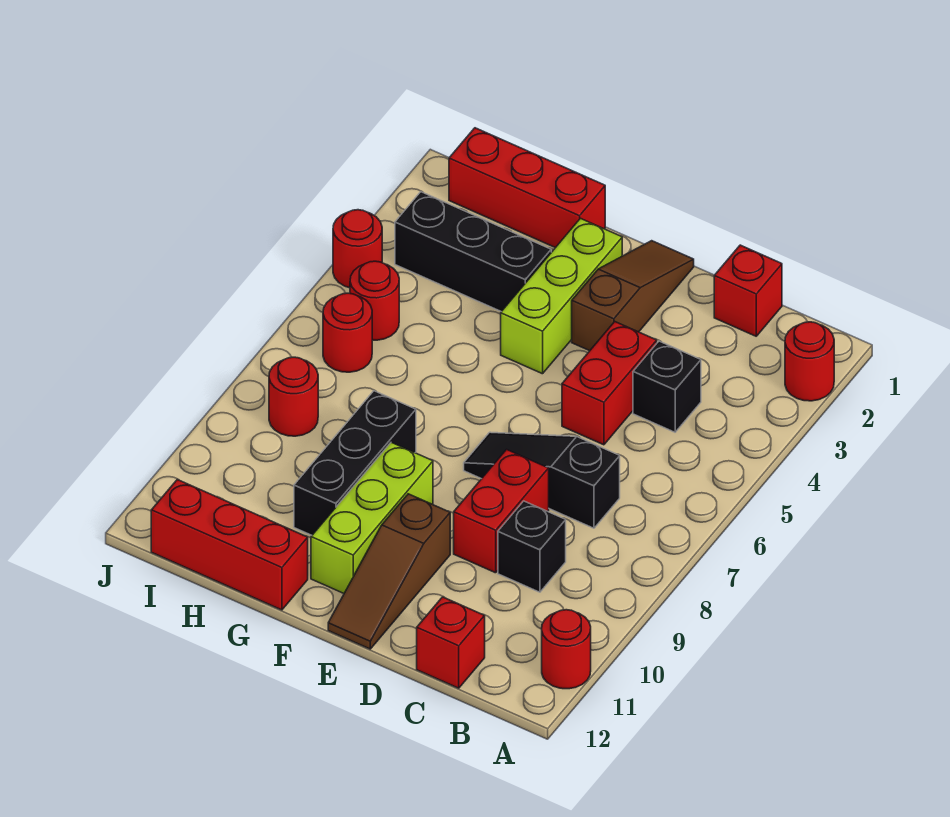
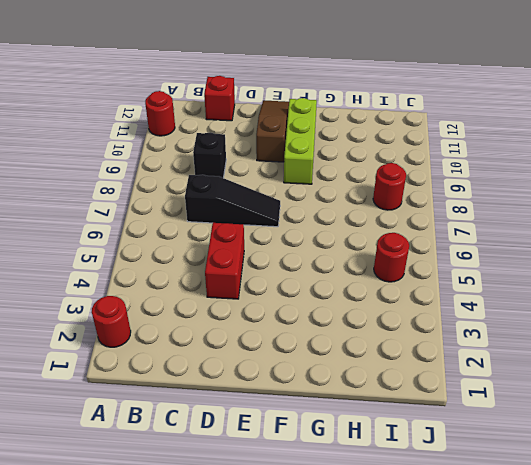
none -> red brick C1 level 1
none -> black brick C4 level 1
none -> red brick D8:D9 level 1

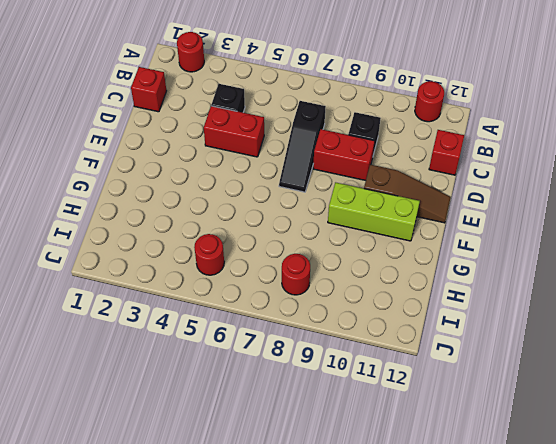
none -> brown slope E1:E3 level 1 top 3
none -> lime brick F2:F4 level 1
none -> red brick G1:I1 level 1

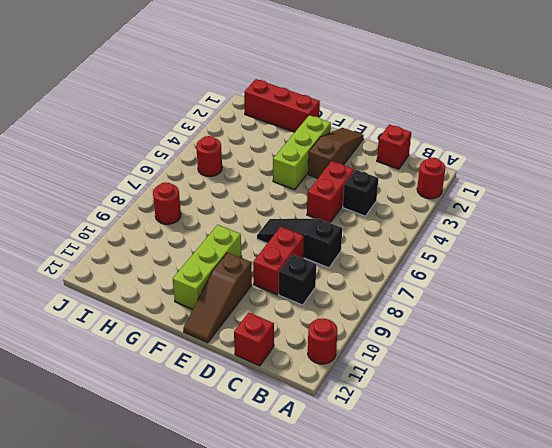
none -> black brick G3:I3 level 1
none -> black brick G8:G10 level 1
none -> red brick G12:I12 level 1

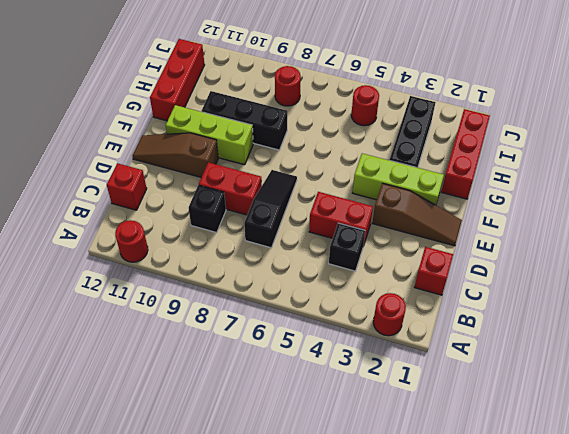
none -> red round brick I6 level 1
none -> red round brick J4 level 1

